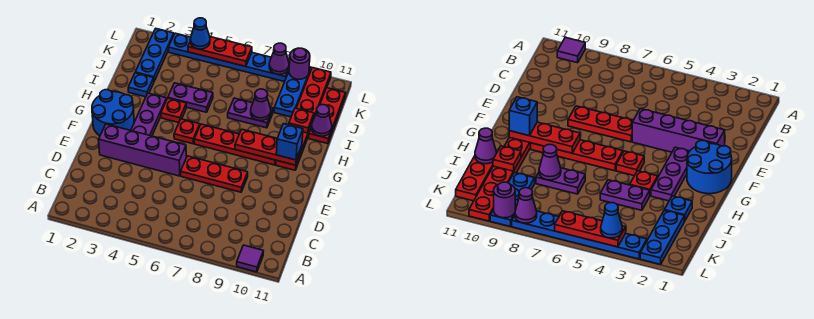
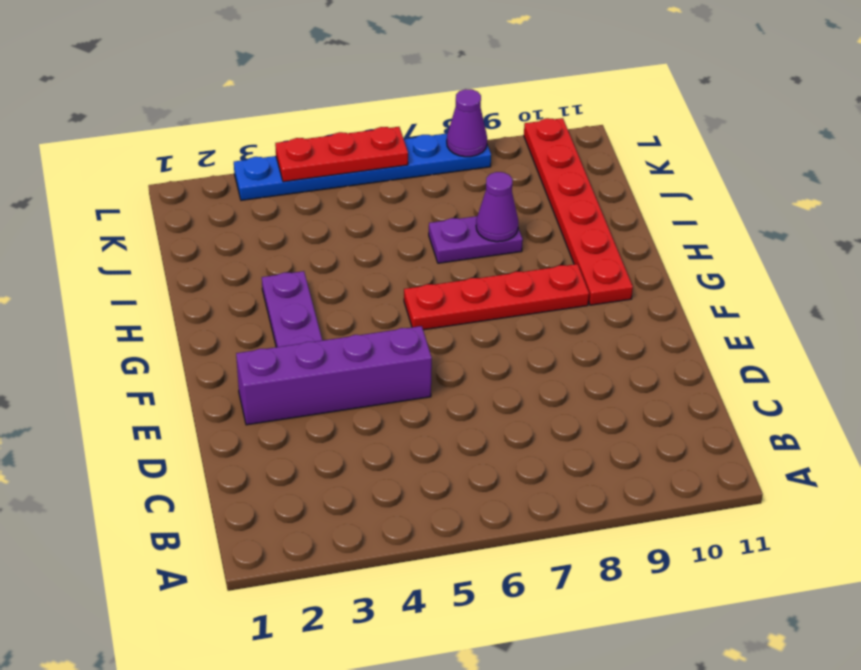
none -> purple tile A10 level 1
none -> red plate E6:E8 level 1
none -> blue round brick F1:G2 level 1

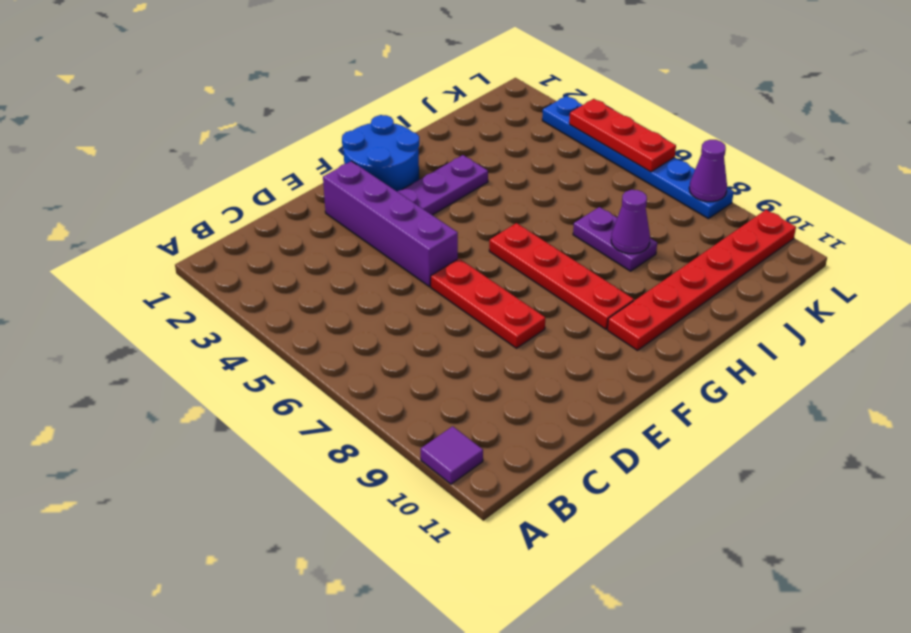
none -> red plate G5 level 1
none -> red plate H4 level 1
none -> blue plate I2 level 1

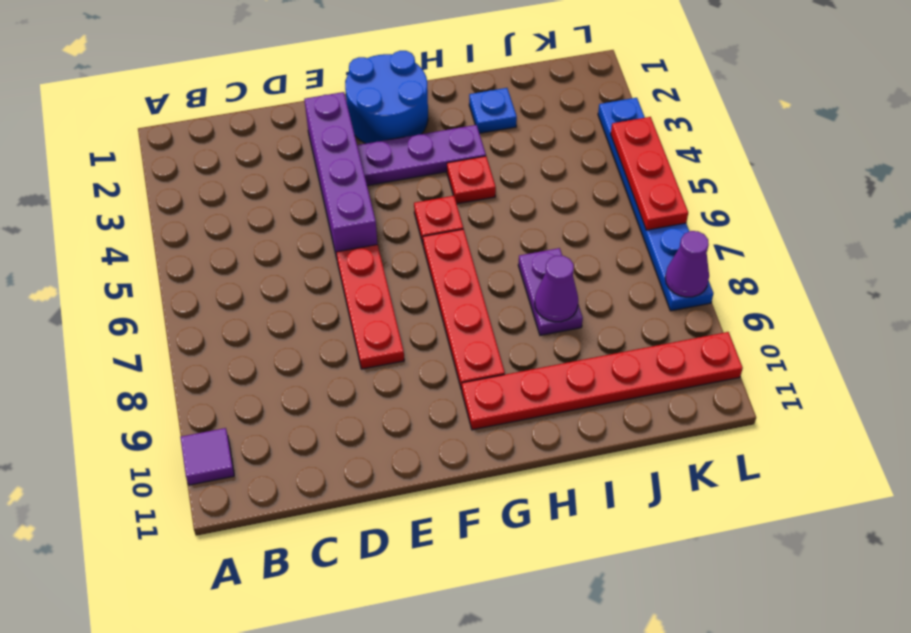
none -> purple plate I4:I5 level 1
none -> red plate I11:K11 level 1
none -> blue plate J2:L2 level 1

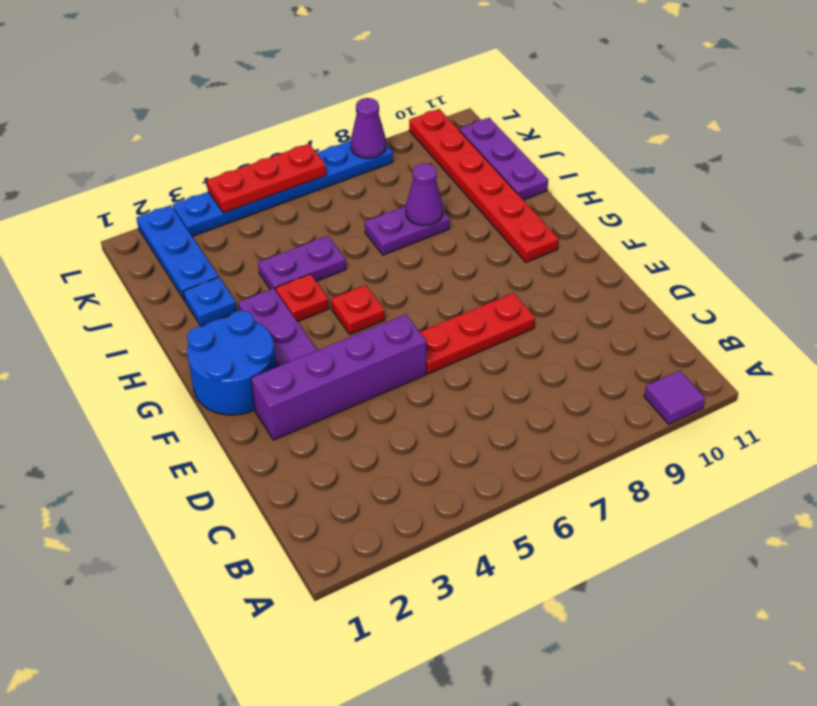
purple plate I11:K11 level 1 -> red plate I11:K11 level 1
none -> red plate G6:G9 level 1
none -> blue plate J9:L9 level 1
none -> red plate G8:G10 level 2

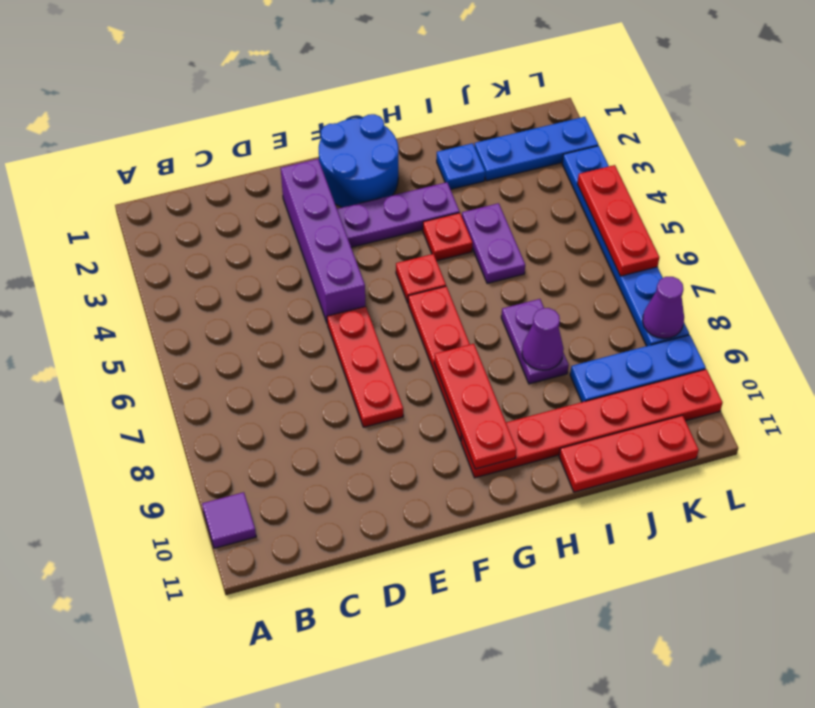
none -> red plate I10 level 2
none -> purple cone I11 level 2
none -> purple round brick L9 level 2

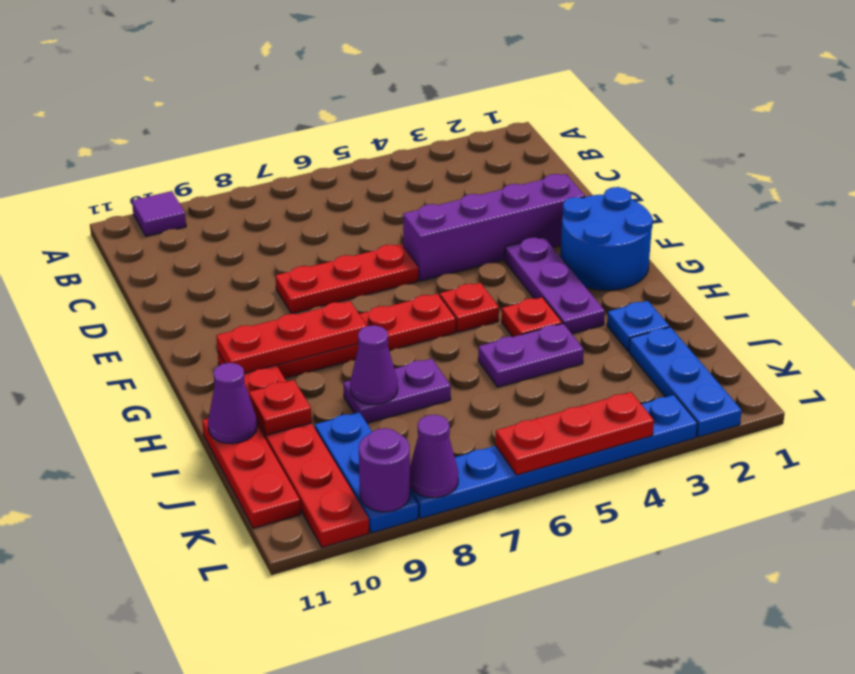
none -> blue brick G10 level 3
none -> blue cone L4 level 3

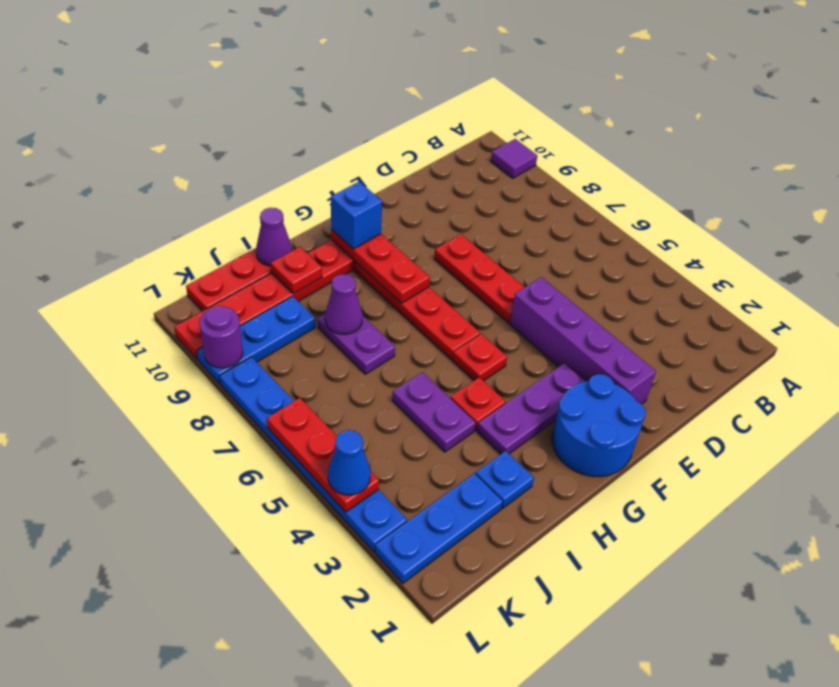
none -> purple cone L8 level 2

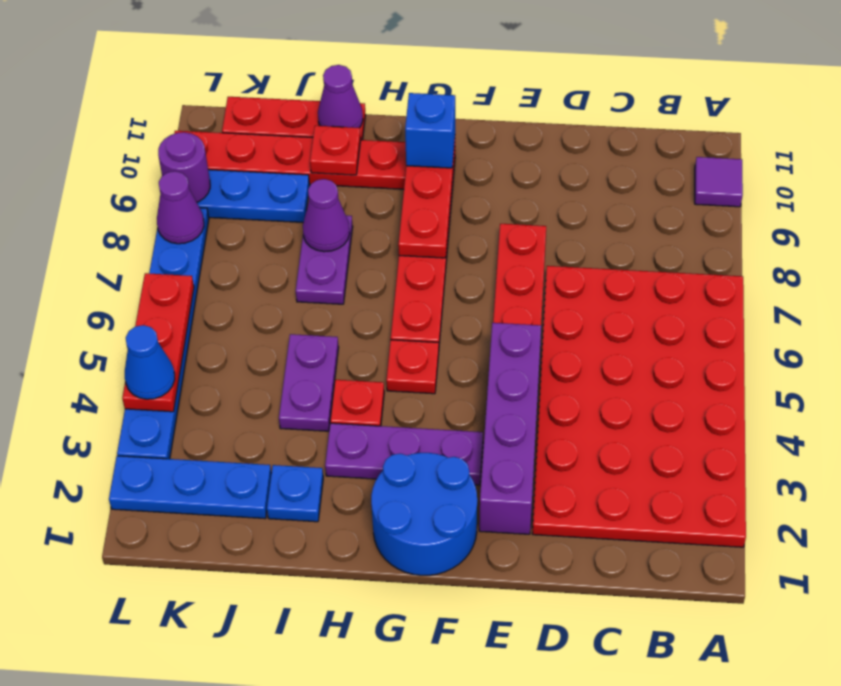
red plate A2:D7 level 1 -> none

